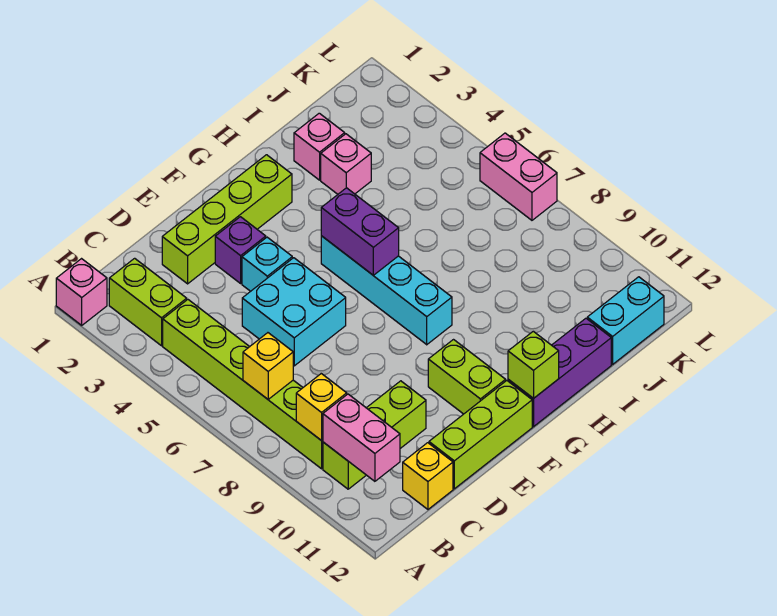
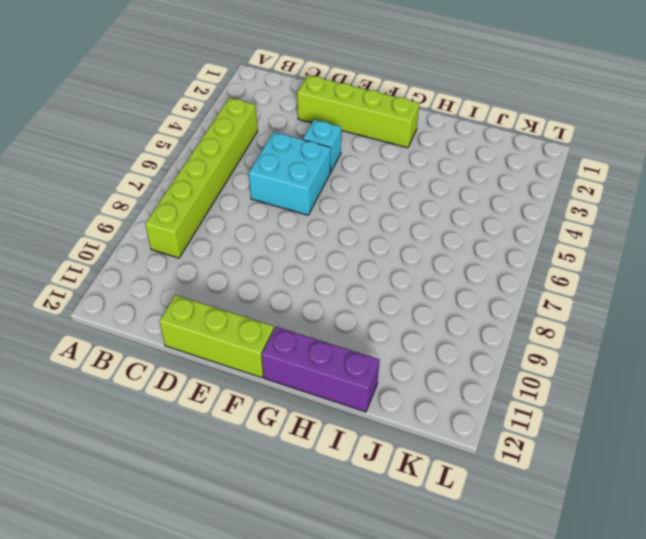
none -> pink brick A1 level 1
none -> lime brick B2:B3 level 1
none -> lime brick B10:D10 level 1

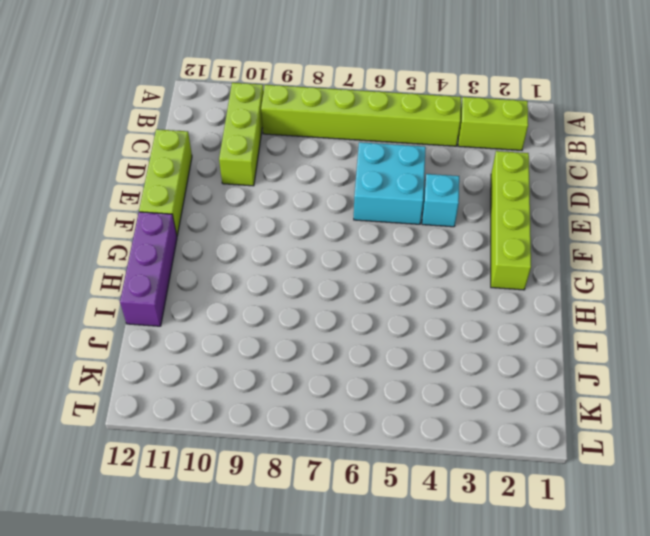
none -> pink brick A1 level 1
none -> yellow brick C12 level 1
none -> purple brick E3 level 1

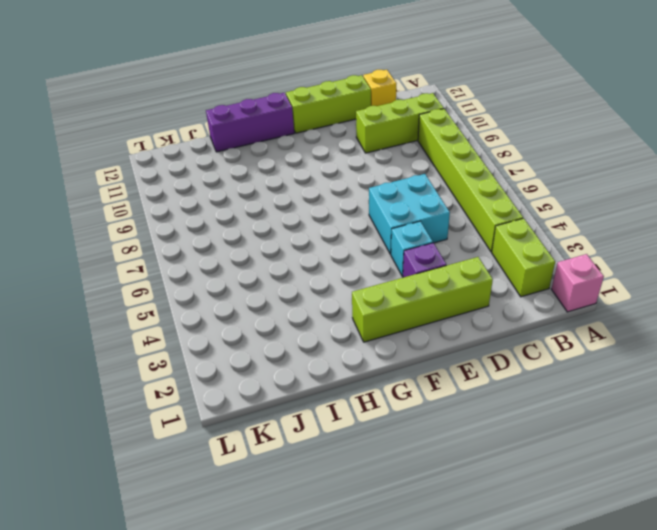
none -> lime brick F10:F11 level 1
none -> cyan brick G5:G8 level 1
none -> pink brick I2 level 1

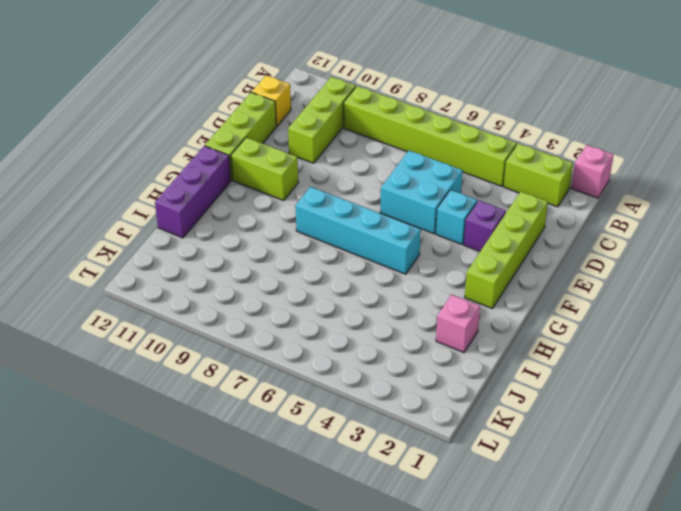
none -> pink brick I3 level 1
none -> cyan brick J12:K12 level 1
none -> pink brick L6:L7 level 1

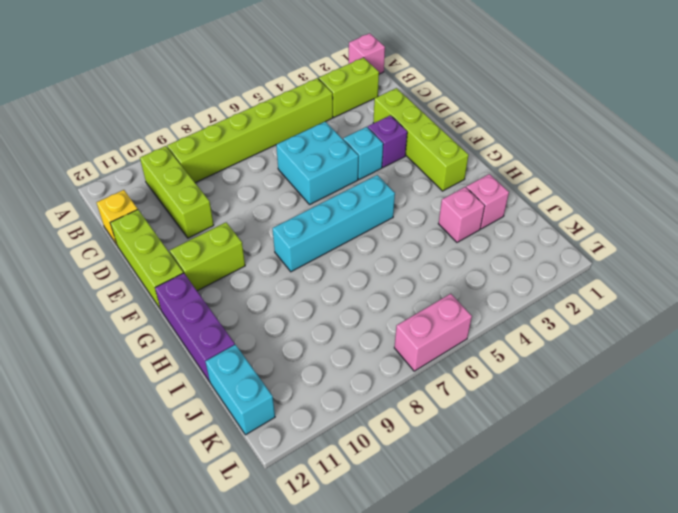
none -> yellow brick B7 level 2
none -> yellow brick B9 level 2
none -> pink brick B10:B11 level 2

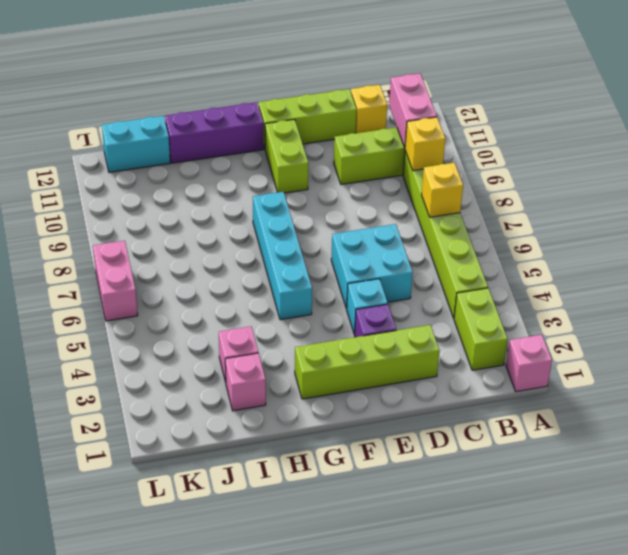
none -> purple brick G5:G6 level 2
none -> lime brick G12 level 2

